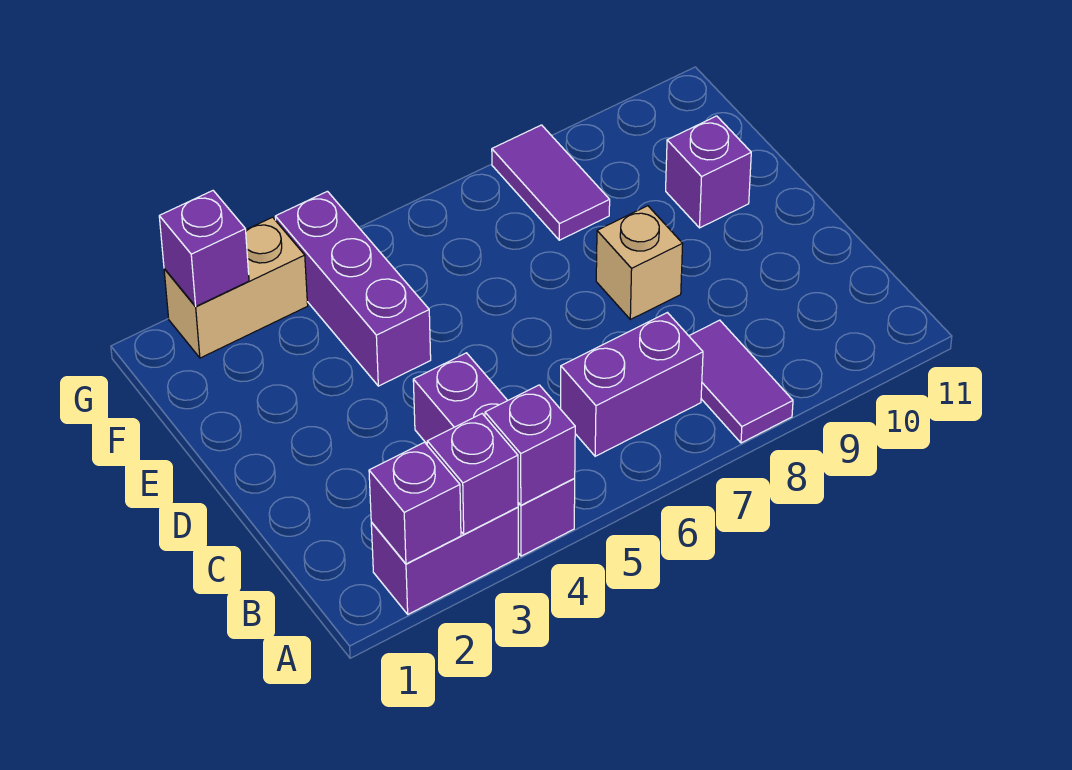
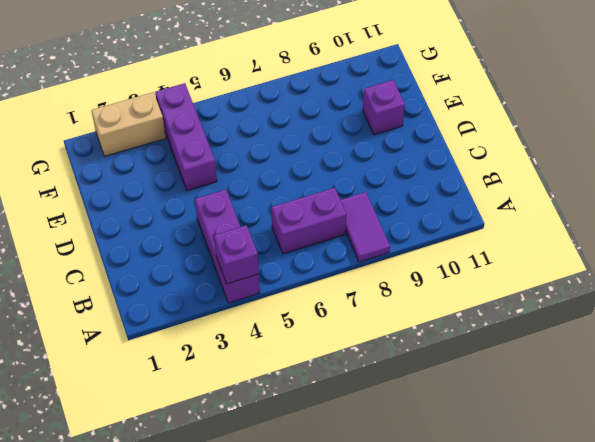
none -> purple brick A2:A3 level 1
none -> tan brick D8 level 1
none -> purple tile F8:G8 level 1

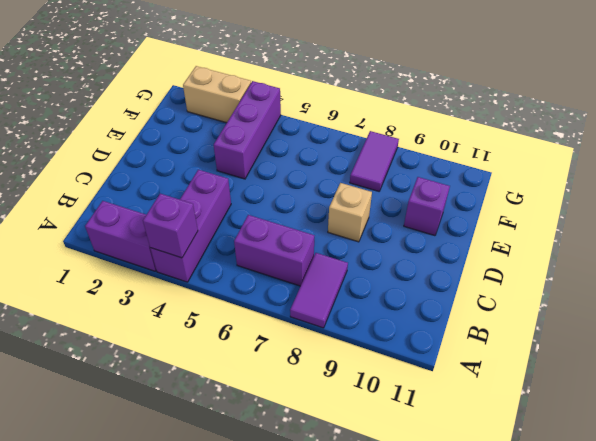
none -> purple brick A2 level 2
none -> purple brick A3 level 2
none -> purple brick G2 level 2

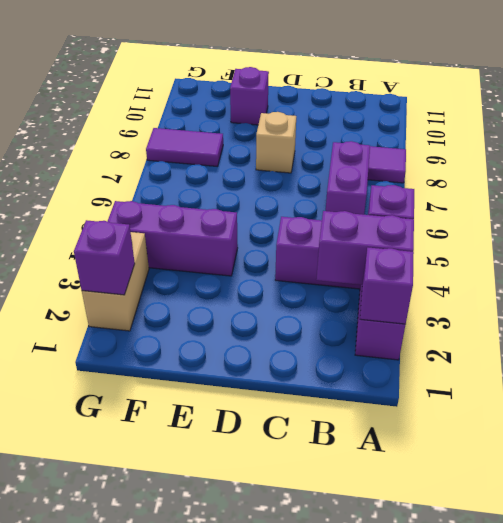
purple brick A3:B3 level 2 -> purple brick A3 level 2

